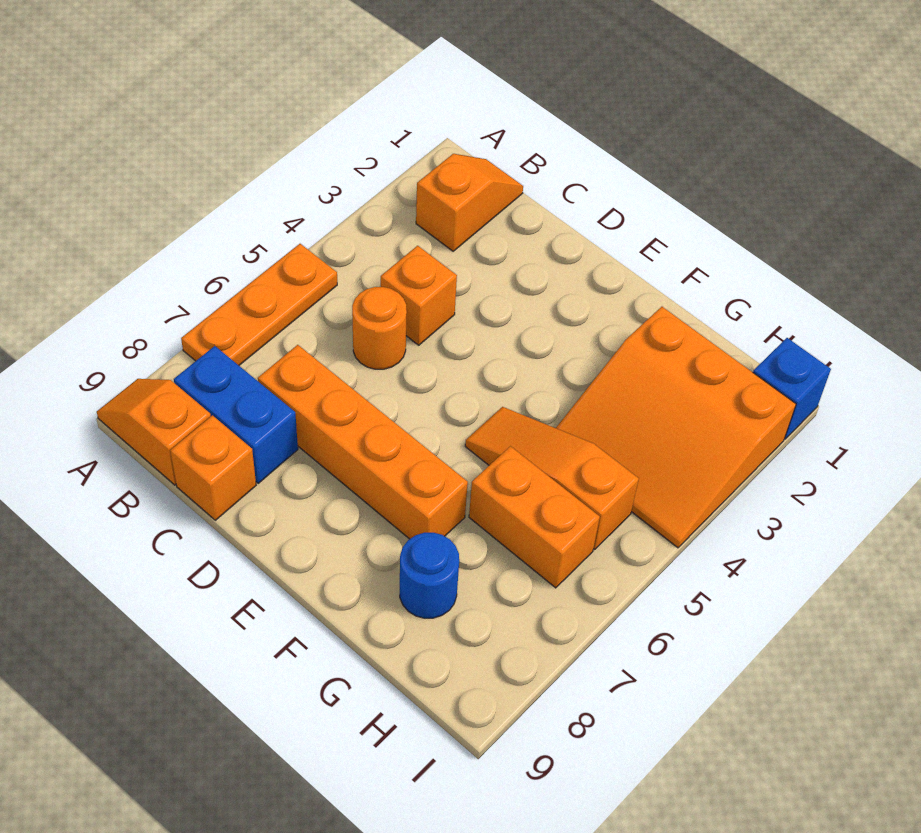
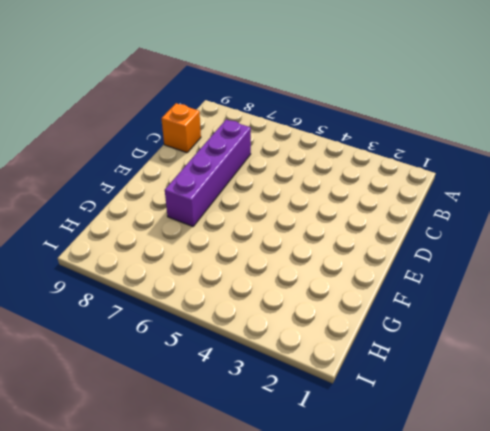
purple brick C7:F7 level 1 -> orange brick C7:F7 level 1
none -> orange plate A5:A7 level 1
none -> orange slope A9:B9 level 1 top B
none -> orange slope B1:B2 level 1 top 2

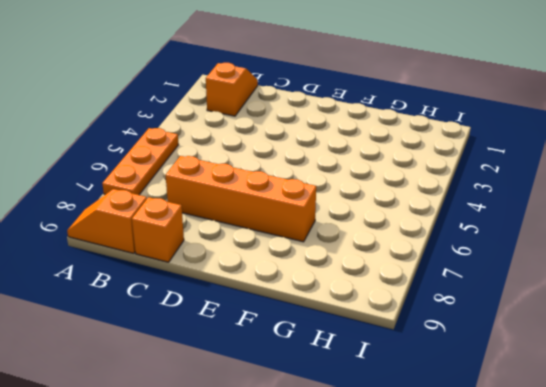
none -> blue brick B8:C8 level 1
none -> orange brick C4 level 1
none -> orange round brick C5 level 1

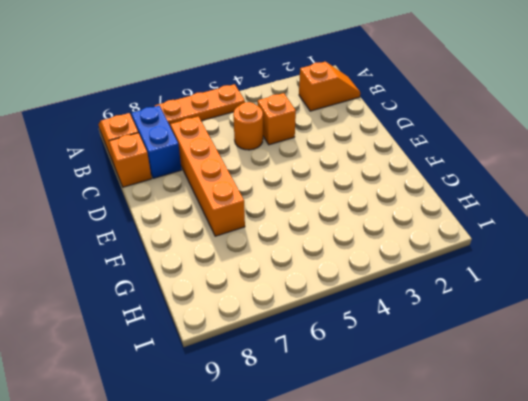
none -> orange slope F5:H5 level 1 top H
none -> orange slope G2:I4 level 1 top 2
none -> orange brick G6:H6 level 1

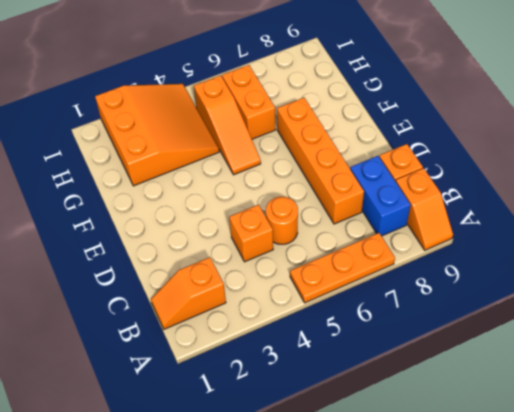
none -> blue round brick G8 level 1
none -> blue brick I1 level 1

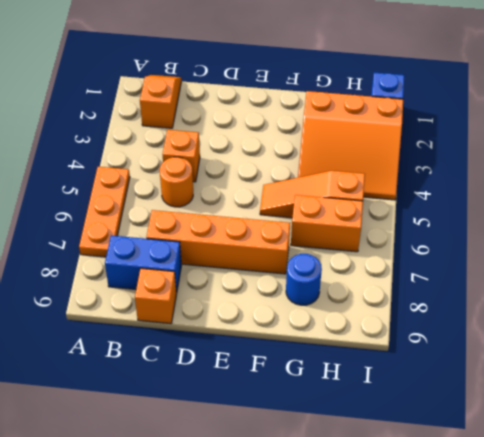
none -> orange slope A9:B9 level 1 top B

